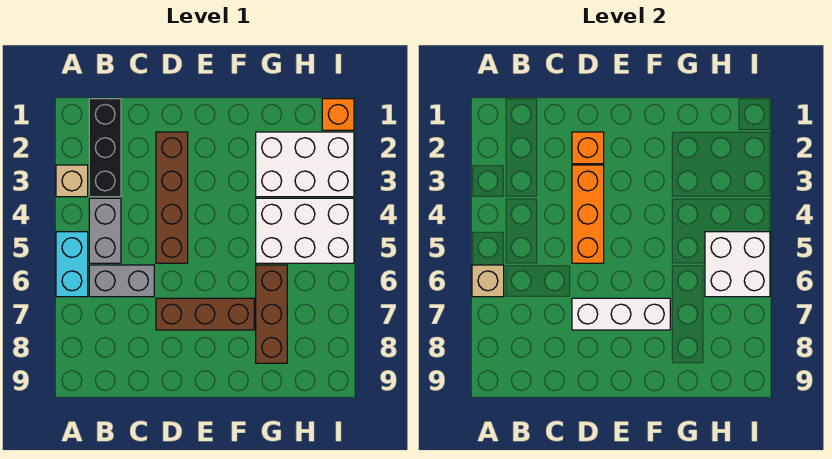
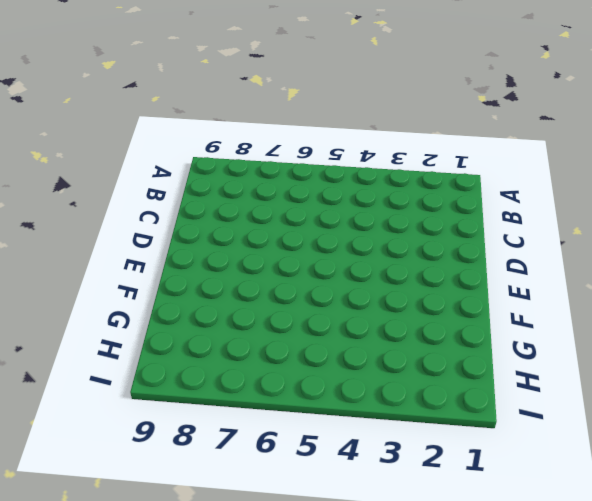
none -> tan brick A3 level 1
none -> cyan brick A5:A6 level 1
none -> black brick B1:B3 level 1

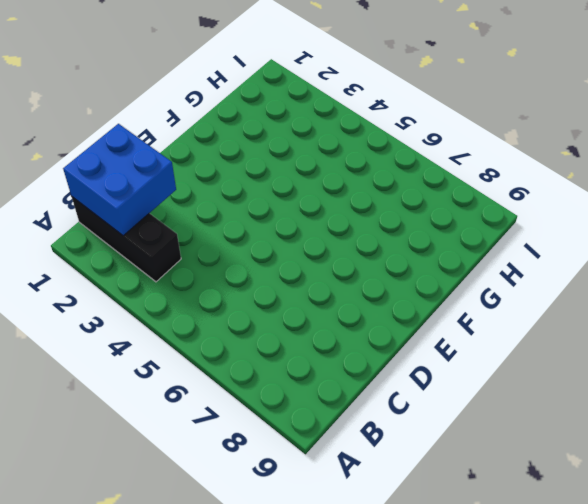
blue brick B1:C2 level 2 -> none
none -> tan brick A3 level 1
none -> cyan brick A5:A6 level 1
none -> grey brick B4:B5 level 1

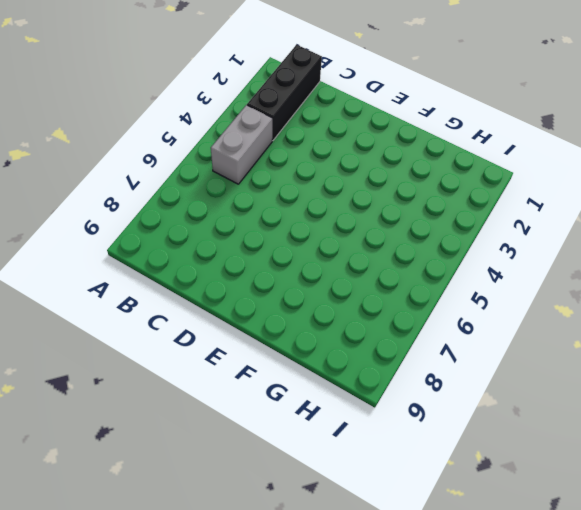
none -> tan brick A3 level 1
none -> cyan brick A5:A6 level 1
none -> grey brick B6:C6 level 1

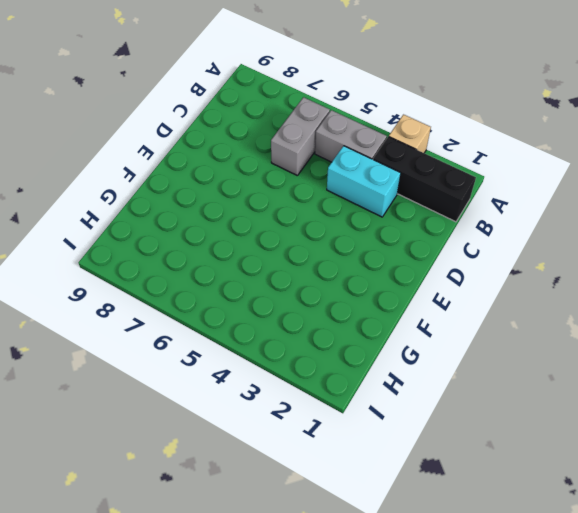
cyan brick C3:C4 level 1 -> cyan brick A5:A6 level 1
none -> brown brick D2:D5 level 1
none -> brown brick D7:F7 level 1
none -> white brick G2:I3 level 1

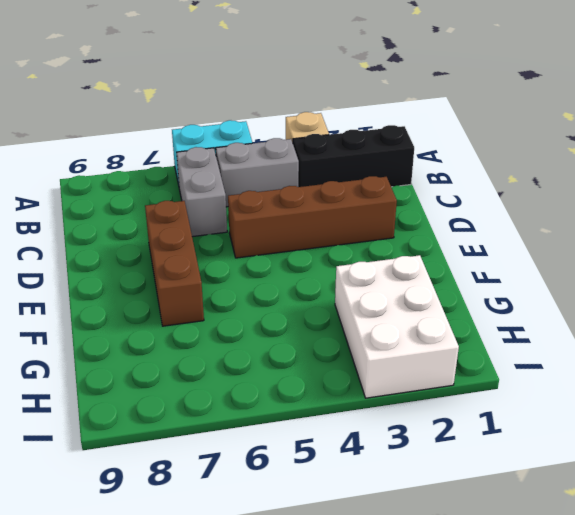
none -> white brick G4:I5 level 1
none -> brown brick G6:G8 level 1
none -> orange brick I1 level 1

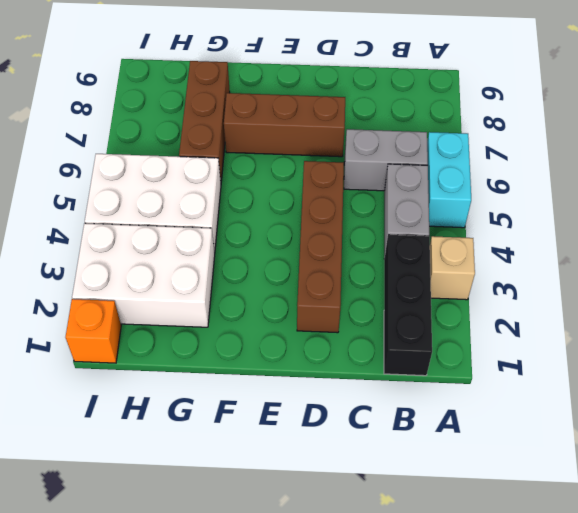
none -> tan brick A6 level 2
none -> orange brick D2 level 2
none -> orange brick D3:D5 level 2

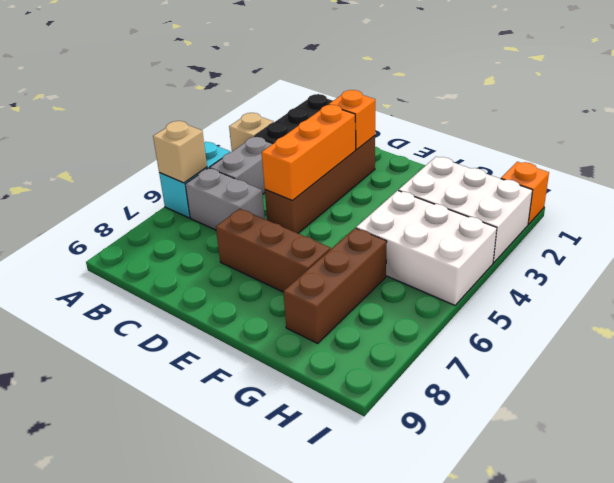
none -> white brick D7:F7 level 2
none -> white brick H5:I6 level 2

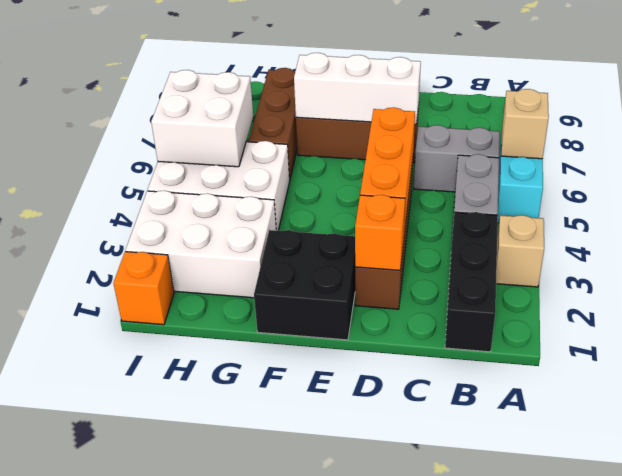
black brick E1:F2 level 1 -> none

